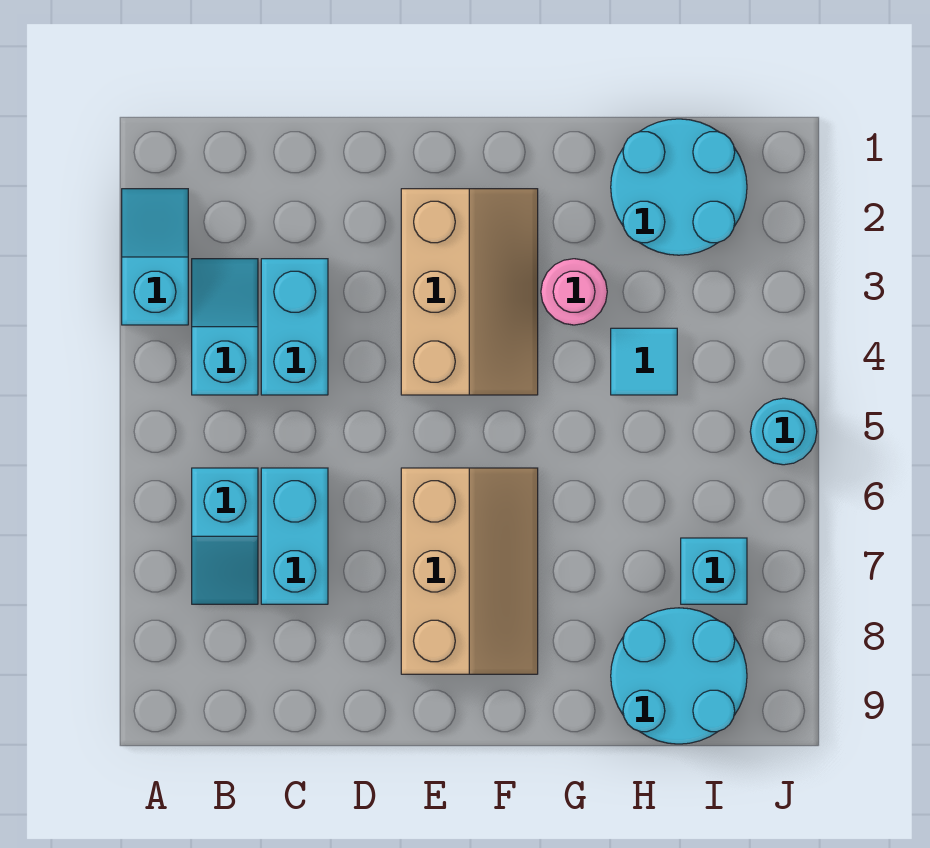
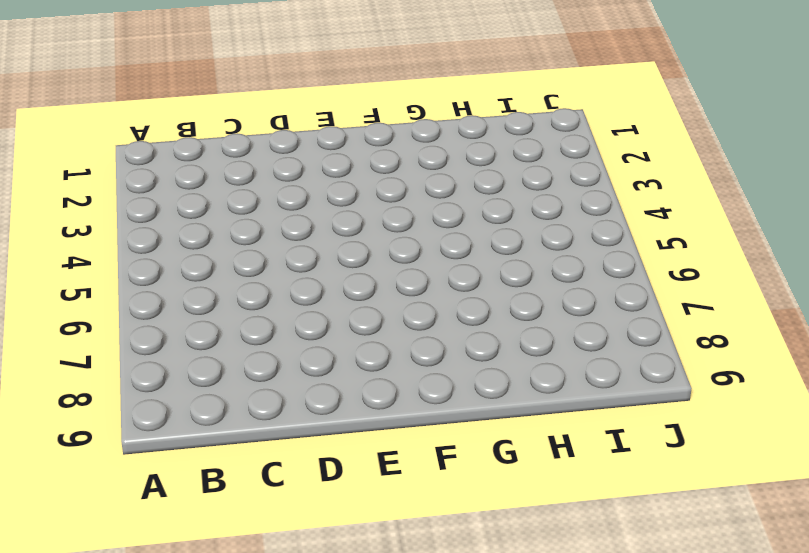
none -> cyan slope A2:A3 level 1 top 3
none -> cyan slope B3:B4 level 1 top 4
none -> cyan slope B6:B7 level 1 top 6

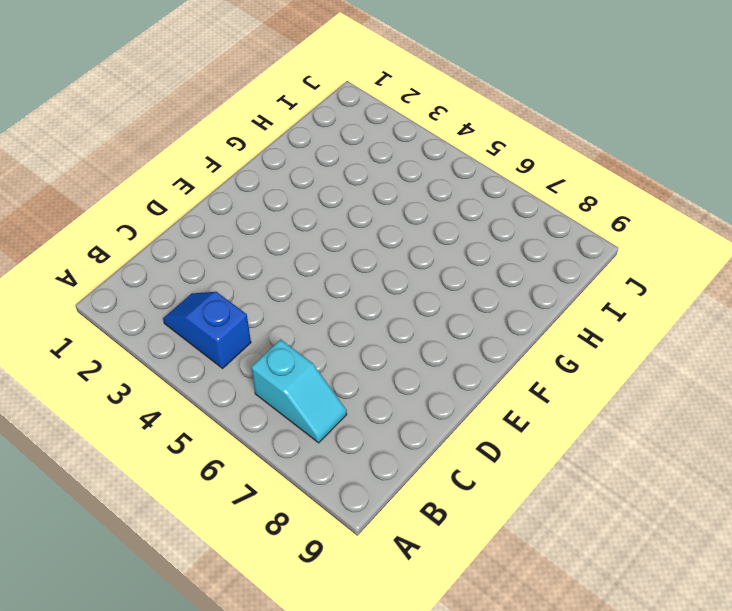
blue slope B3:B4 level 1 top 4 -> cyan slope B3:B4 level 1 top 4
none -> cyan slope A2:A3 level 1 top 3
none -> cyan brick C3:C4 level 1
none -> cyan brick C6:C7 level 1

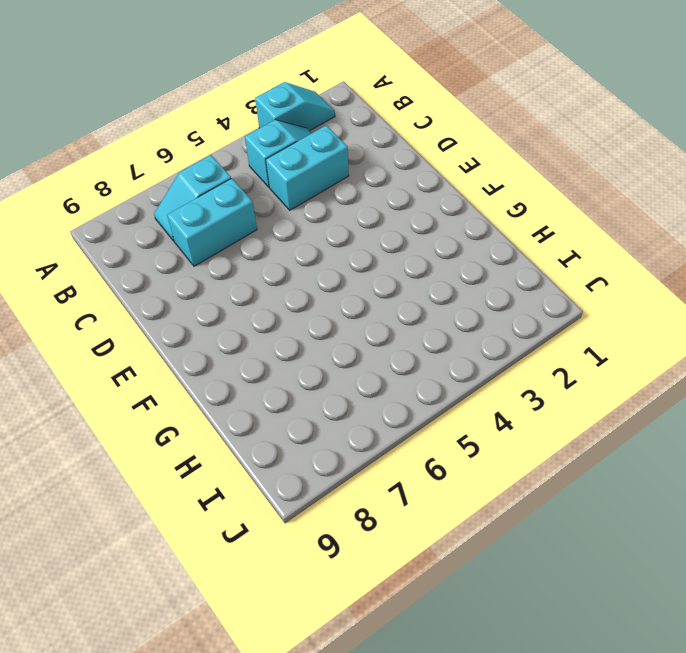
none -> tan slope E2:F4 level 1 top E
none -> tan slope E6:F8 level 1 top E
none -> pink round brick G3 level 1

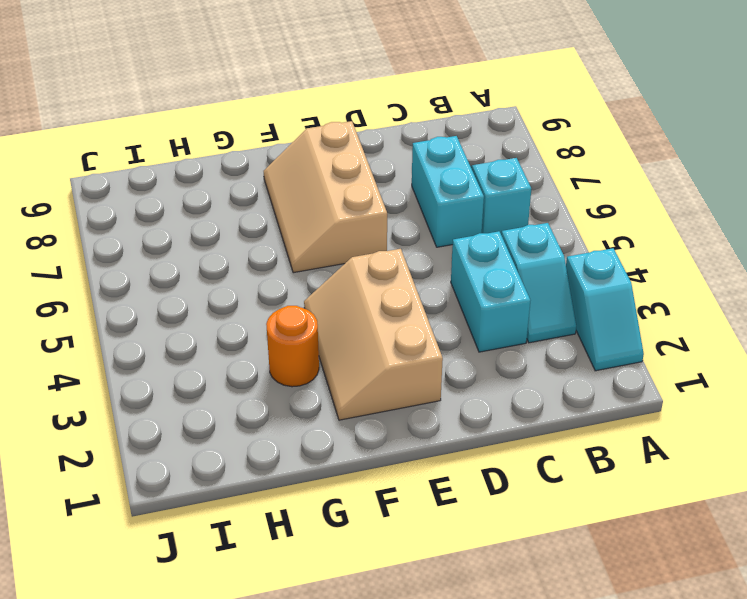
orange round brick G3 level 1 -> pink round brick G3 level 1
none -> cyan round brick H1:I2 level 1
none -> cyan tile H4 level 1
none -> cyan round brick H8:I9 level 1

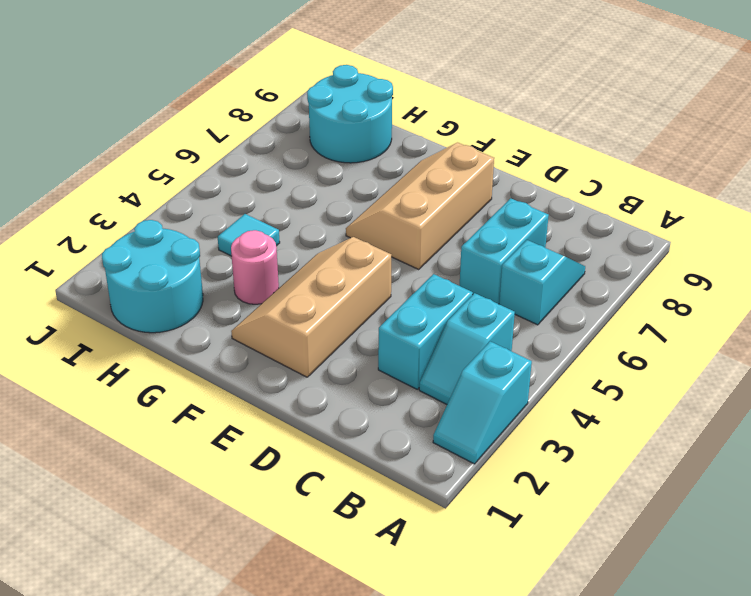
none -> cyan brick I7 level 1
none -> cyan round brick J5 level 1

